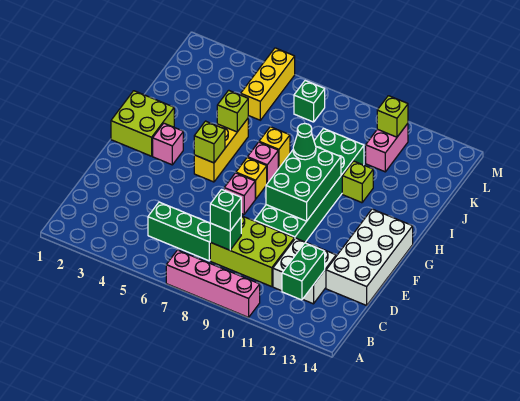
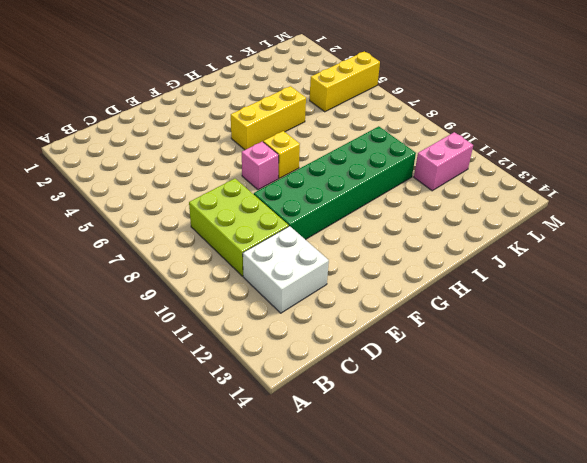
none -> pink brick A7:A10 level 1
none -> green brick C5:C7 level 1
none -> white brick D13:G14 level 1

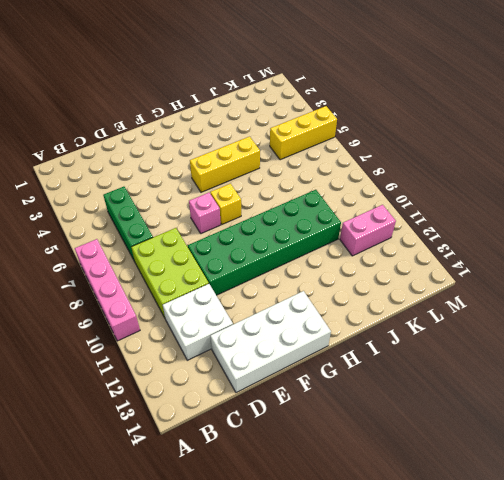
none -> lime brick G1:H2 level 1
none -> pink brick G3 level 1
none -> pink brick H7 level 1

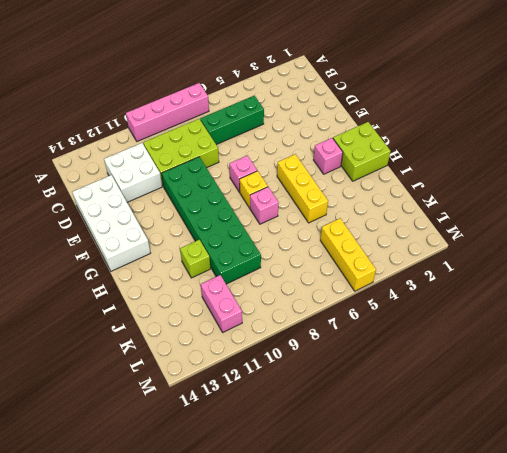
none -> yellow brick I7 level 1
none -> green brick L7 level 1
none -> green brick B12:C12 level 2

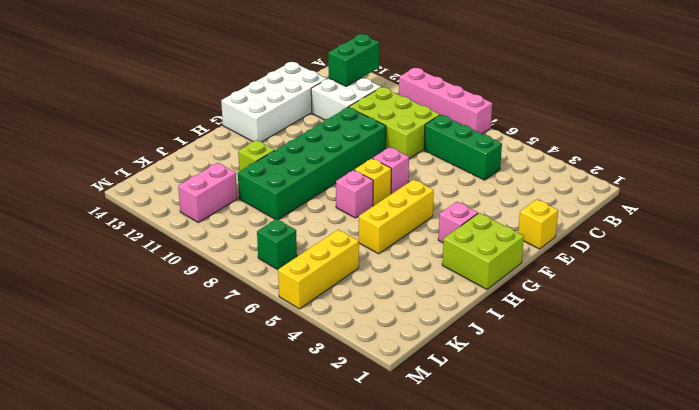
yellow brick E1 level 1 -> yellow brick I7 level 1
none -> green brick C8 level 2
none -> green brick F9:H10 level 2
none -> lime brick G5 level 2

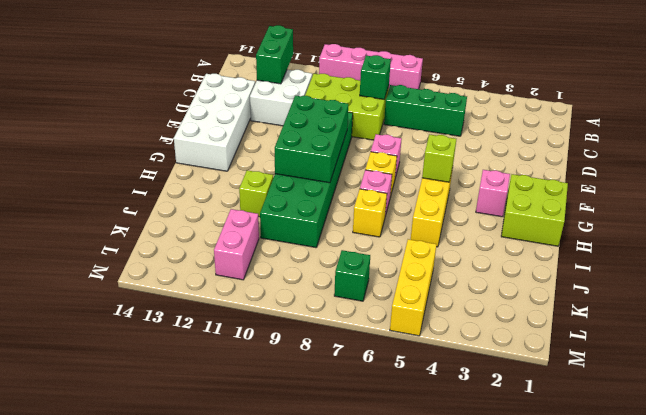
none -> lime brick I5 level 2
none -> lime brick L11 level 2
none -> green brick C8 level 3

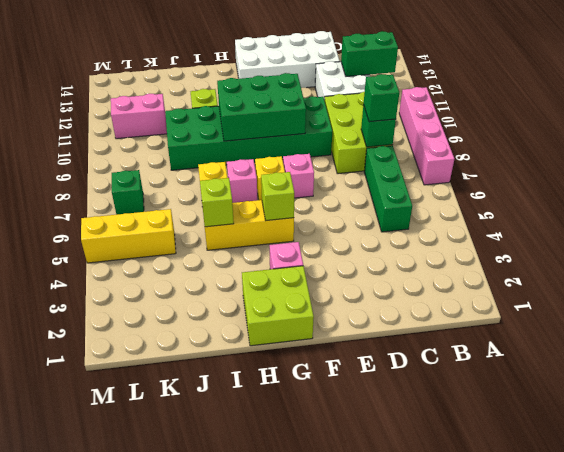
none -> lime brick L11 level 2
none -> green cone H9 level 3

